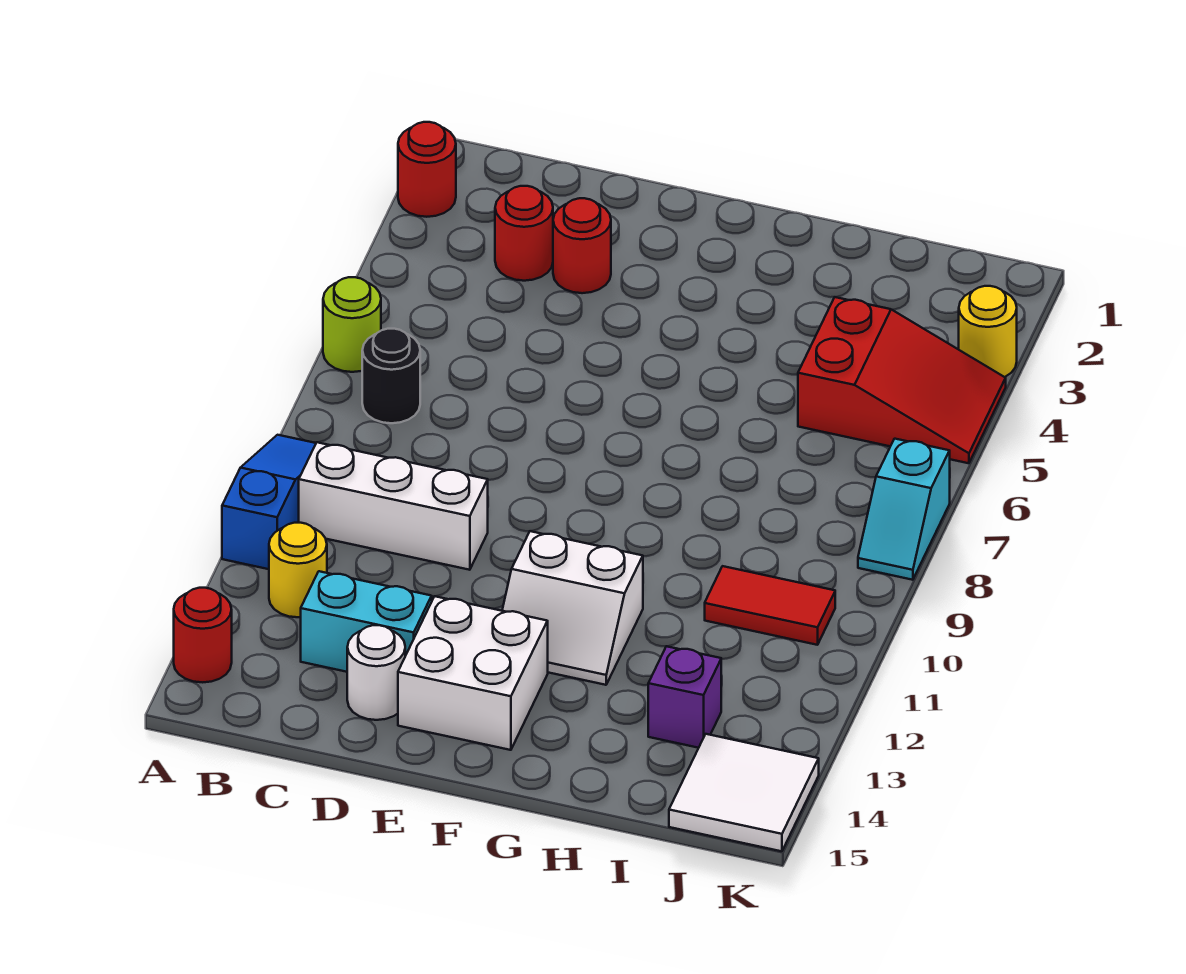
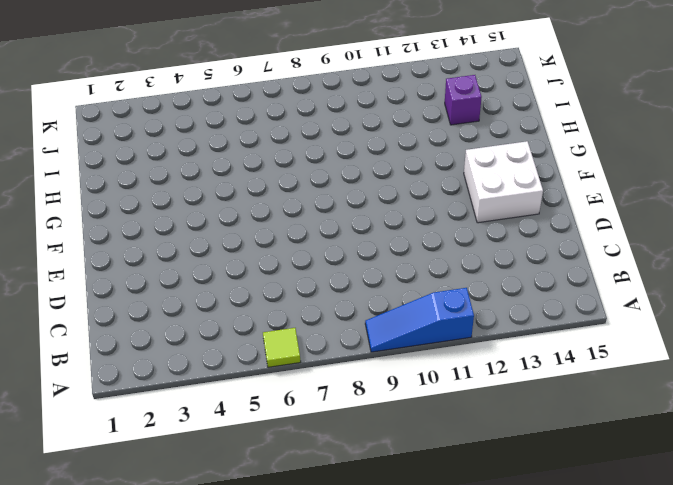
lime tile A6 level 1 -> lime round brick A6 level 1
none -> red round brick A2 level 1
none -> red round brick A14 level 1
none -> black round brick B7 level 1

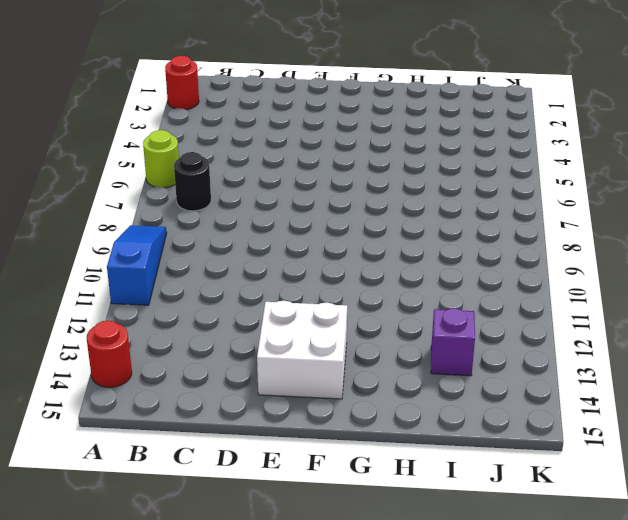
none -> white brick B10:D10 level 1
none -> yellow round brick B12 level 1
none -> red round brick C3 level 1

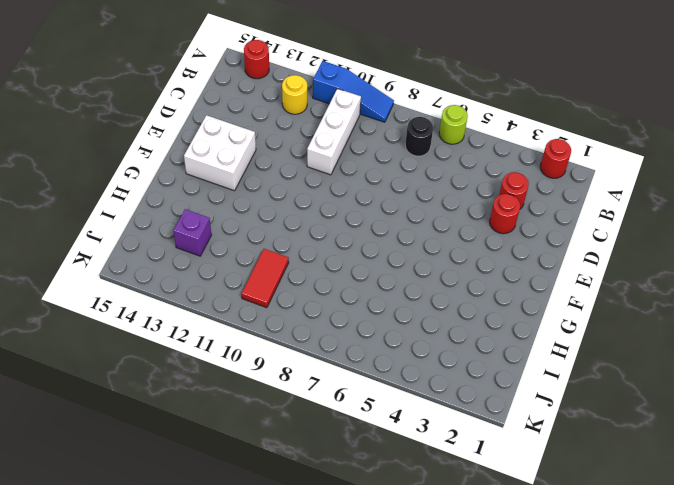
none -> cyan brick C13:D13 level 1
none -> white round brick D14 level 1
none -> white slope F11:G12 level 1 top 11

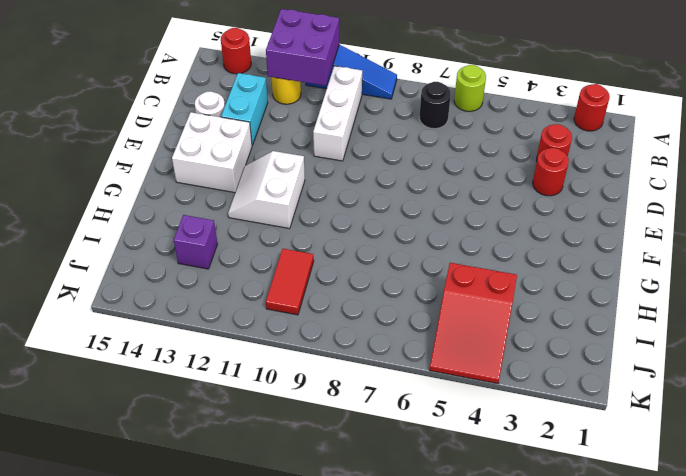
purple brick A11:B12 level 2 -> none
none -> white tile J14:K15 level 1
none -> yellow round brick K3 level 1
none -> cyan slope K7:K8 level 1 top 7

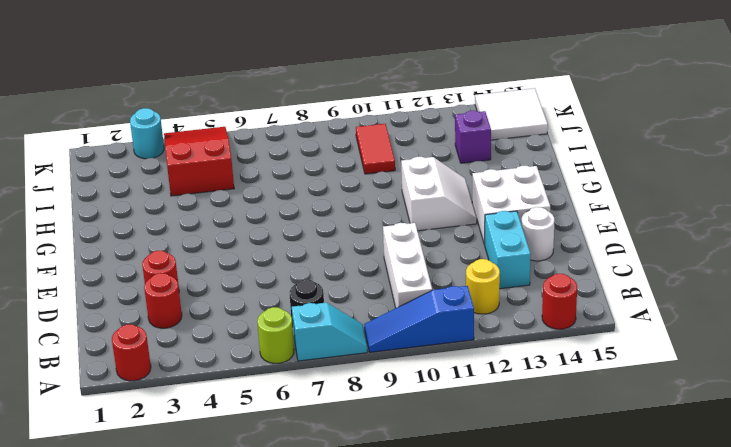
cyan slope A7:A8 level 1 top 7 -> cyan slope K7:K8 level 1 top 7
cyan round brick K3 level 1 -> yellow round brick K3 level 1

